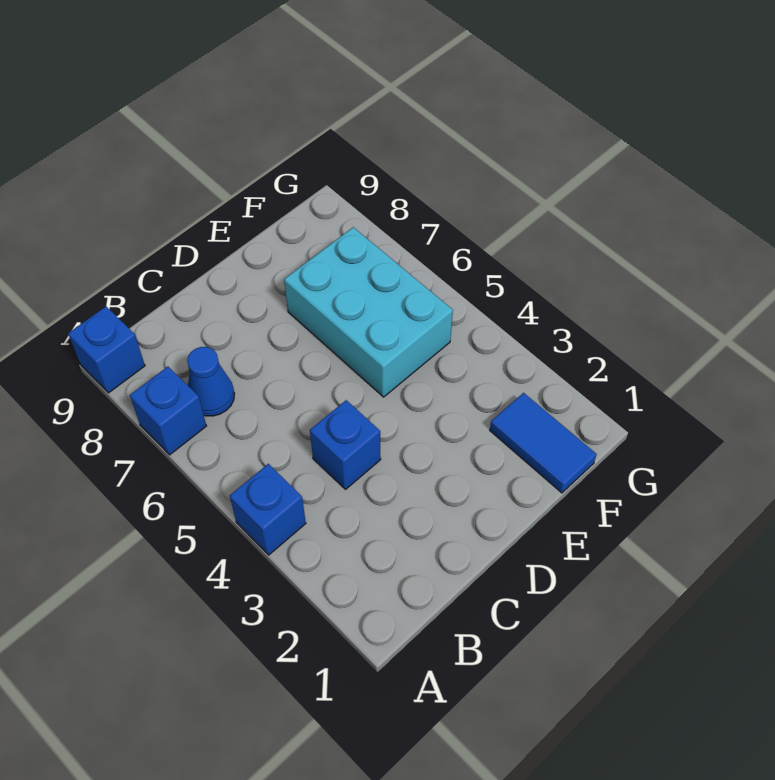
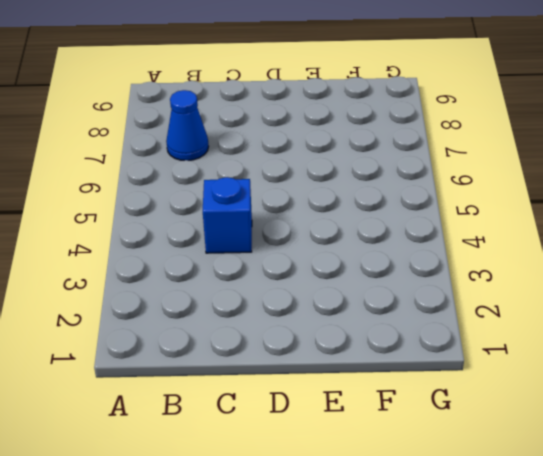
none -> blue brick A4 level 1
none -> blue brick A7 level 1

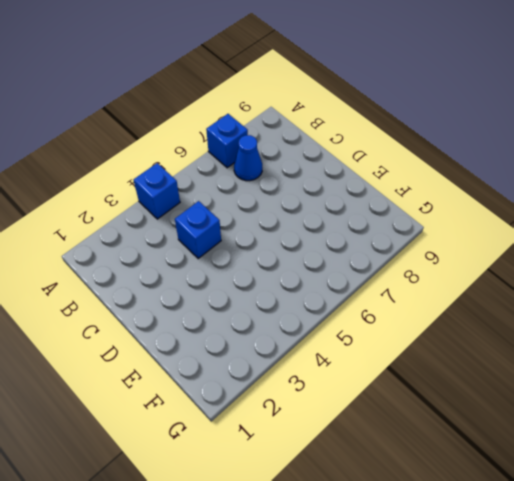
none -> blue brick A9 level 1
none -> cyan brick E5:F7 level 1

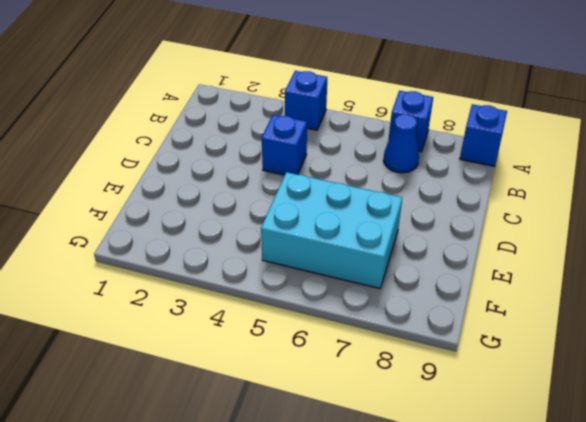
none -> blue tile F1:F2 level 1

